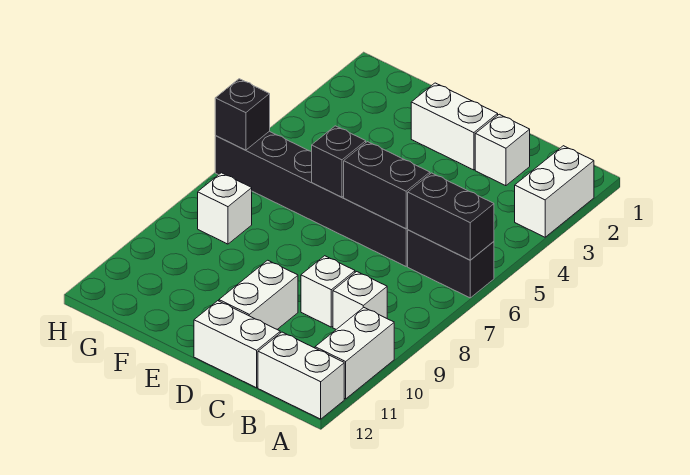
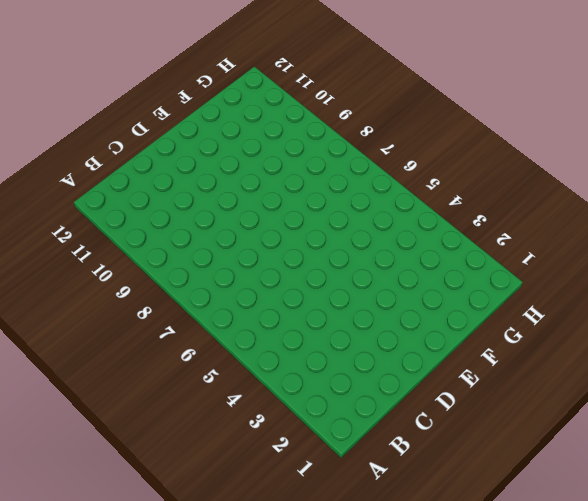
none -> white brick A2:A3 level 1
none -> black brick A6:B6 level 1
none -> white brick A10:A11 level 1

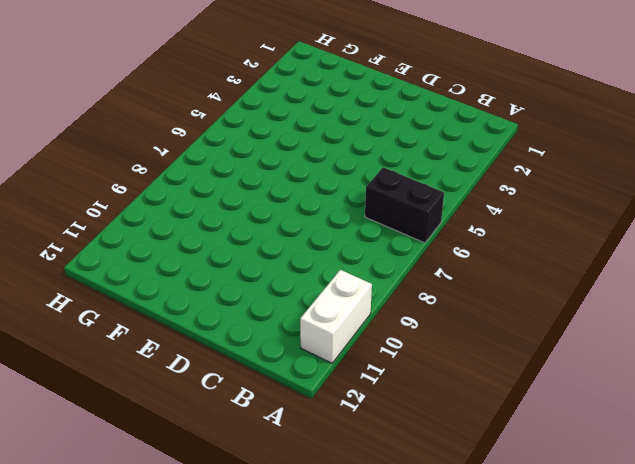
none -> white brick A2:A3 level 1
none -> white brick A12:B12 level 1
none -> white brick B9 level 1

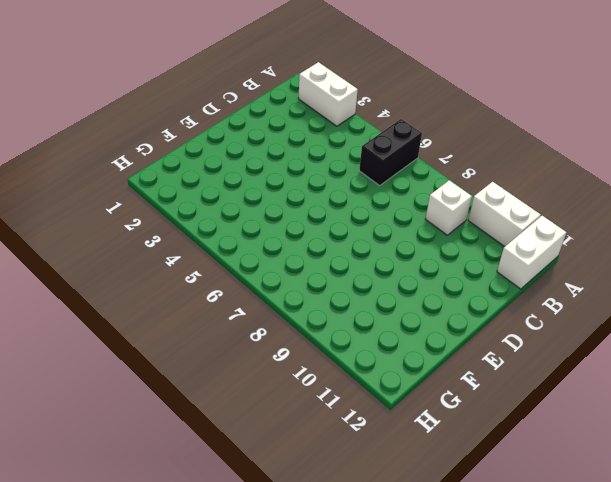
none -> white brick C2 level 1
none -> black brick C6:H6 level 1
none -> white brick C9 level 1

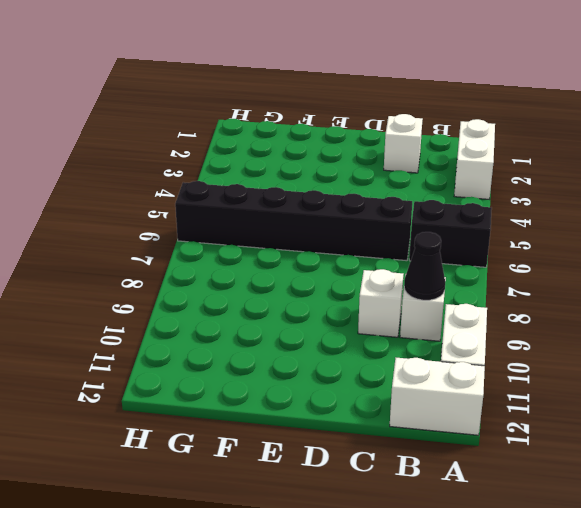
black cone B9 level 2 -> none
none -> white brick C12:D12 level 1
none -> white brick D2:E2 level 1
none -> white brick D10:D11 level 1

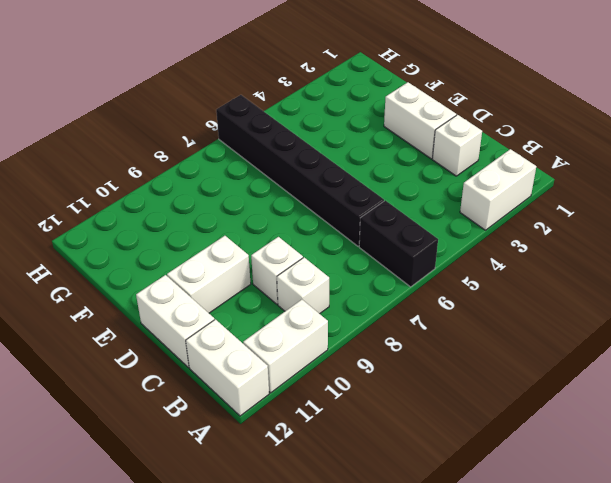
none -> white brick G8 level 1
none -> black brick A6:B6 level 2
none -> black brick C6:D6 level 2

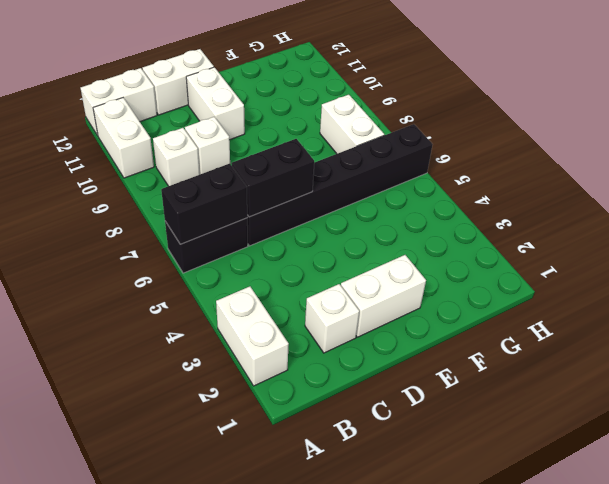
white brick G7:G8 level 1 -> white brick G8 level 1
none -> black brick E6 level 2
none -> black brick H6 level 2

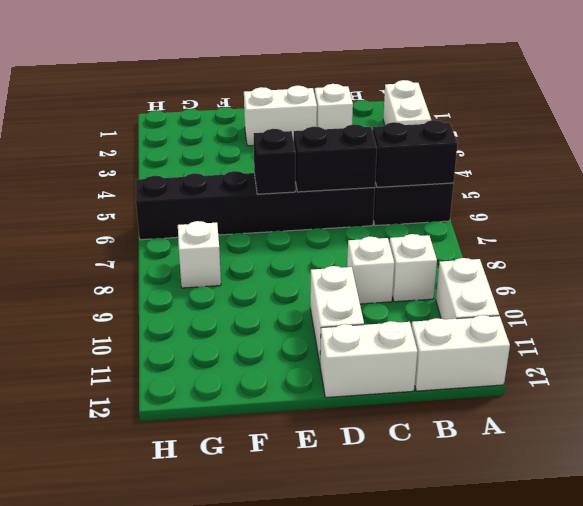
none -> black brick H6 level 2

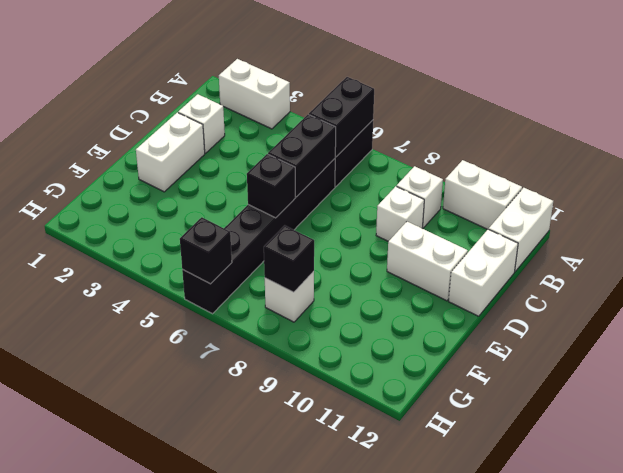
black brick G8 level 2 -> none

